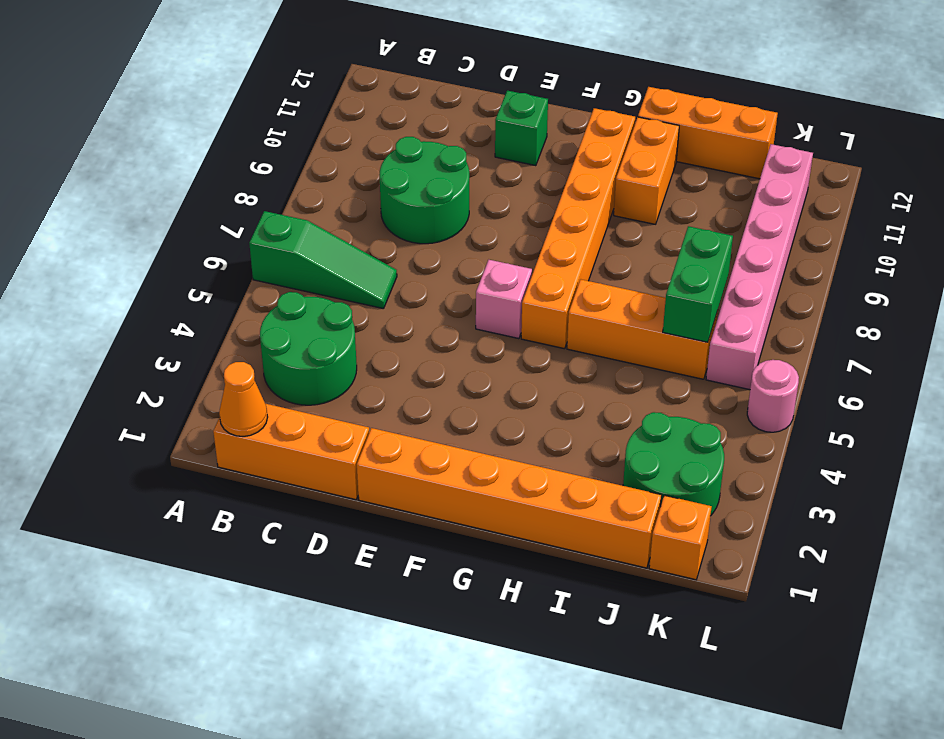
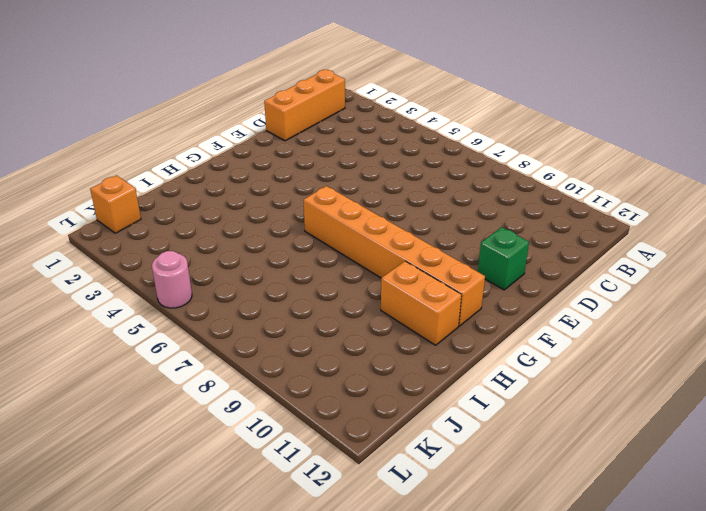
none -> green slope A6:C6 level 1 top A
none -> green round brick B3:C4 level 1
none -> green round brick C8:D9 level 1

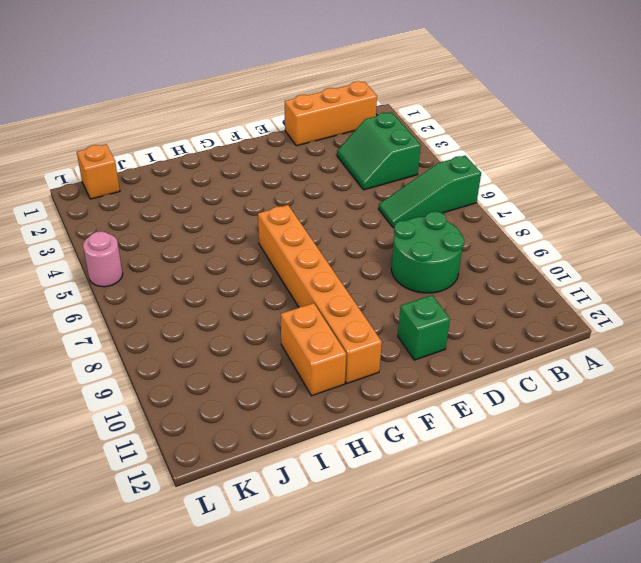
green slope B3:C4 level 1 top B -> green round brick B3:C4 level 1
none -> orange brick E1:J1 level 1
none -> pink brick F6 level 1
none -> orange brick H6:J6 level 1

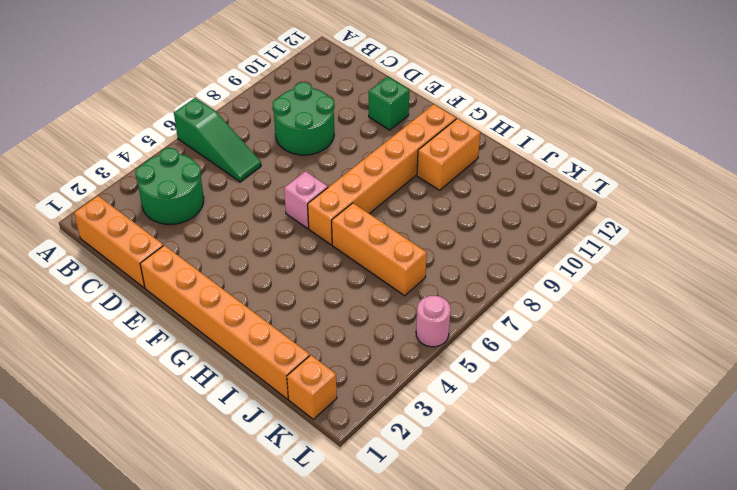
none -> orange brick H12:J12 level 1
none -> green round brick J2:K3 level 1
none -> pink brick K6:K11 level 1

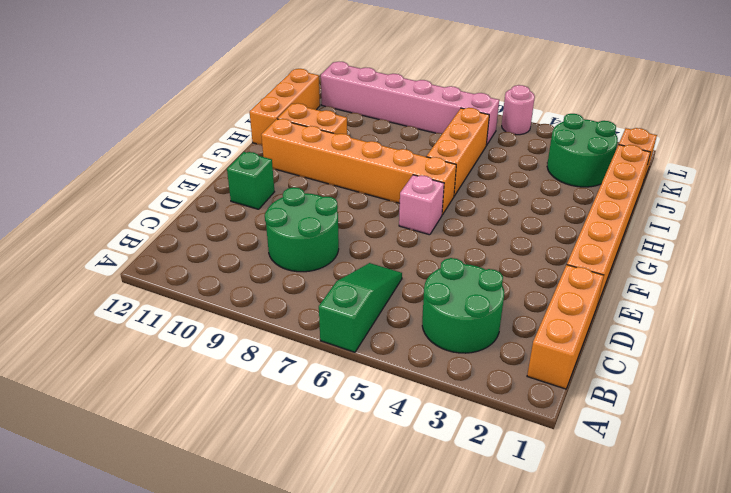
none -> orange cone B1 level 2
none -> green brick J6:J7 level 2

